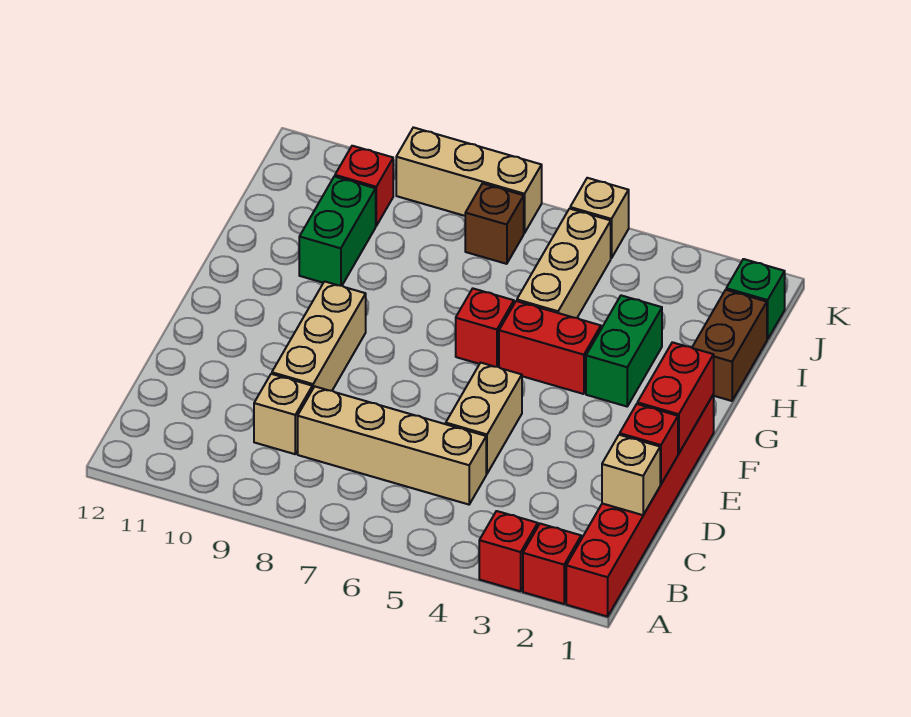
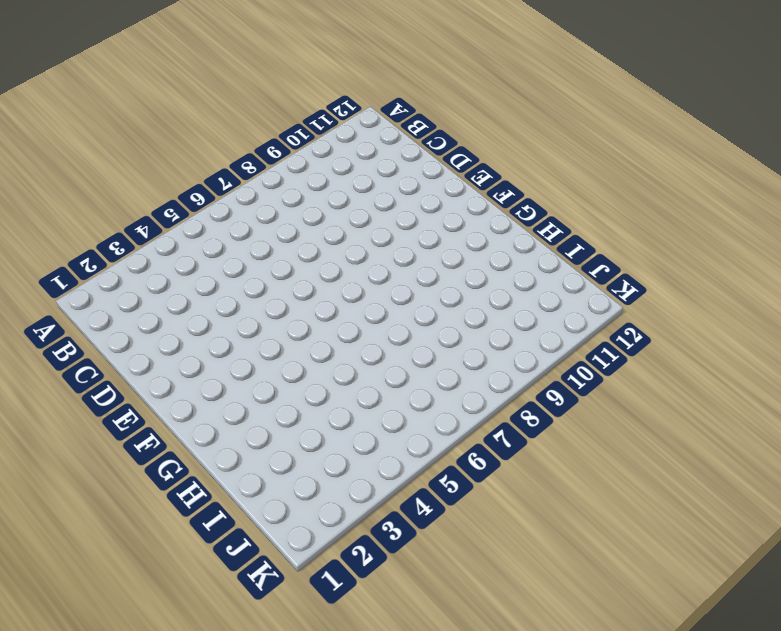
none -> red brick A1:F1 level 1
none -> red brick A2 level 1
none -> red brick A3 level 1

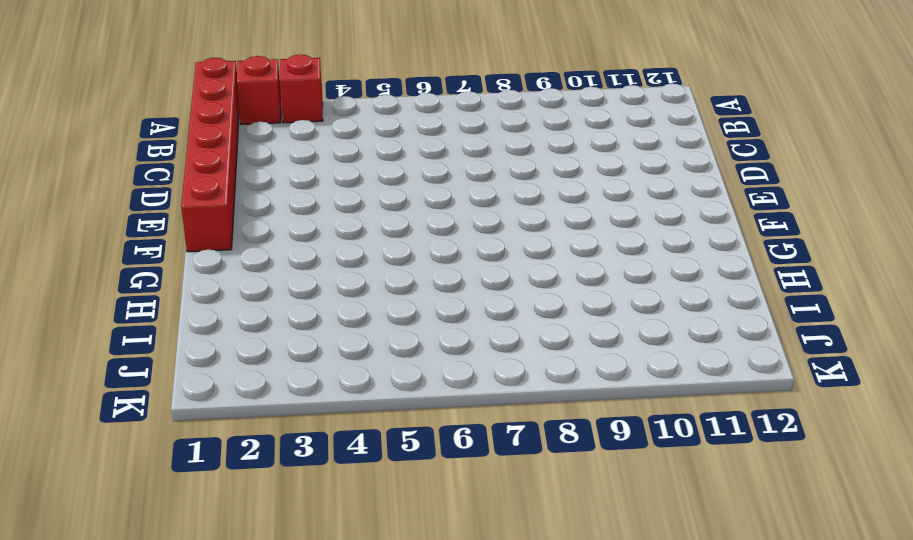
none -> tan brick C5:C8 level 1
none -> tan brick C9 level 1
none -> tan brick D5:E5 level 1

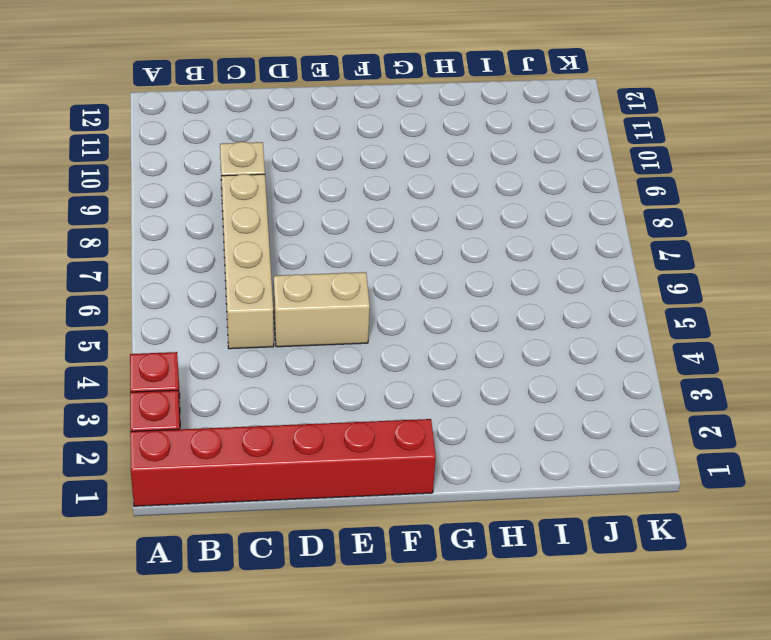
none -> tan brick D9:F9 level 1
none -> green brick G3:H3 level 1
none -> red brick G4:G5 level 1

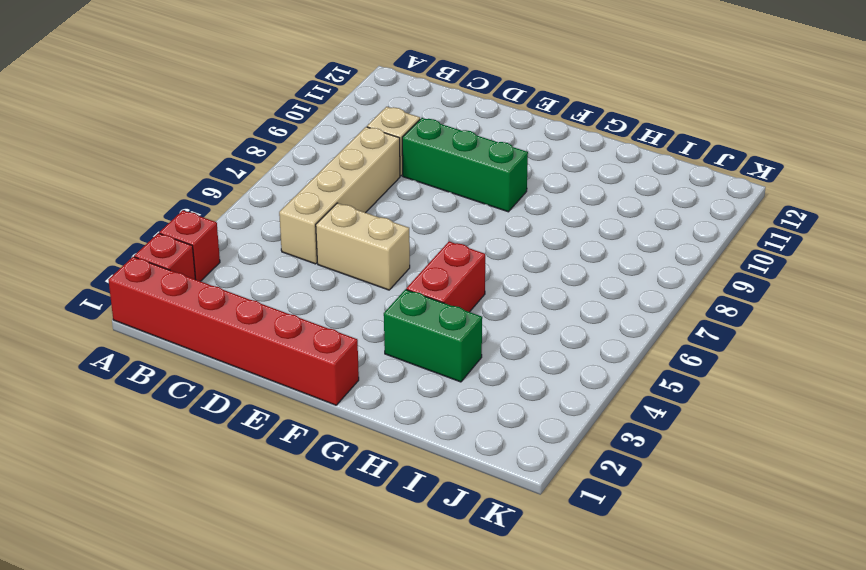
green brick D9:F9 level 1 -> tan brick D9:F9 level 1
none -> red brick G6 level 1
none -> brown brick H1:I1 level 1
none -> tan brick H5:J5 level 1

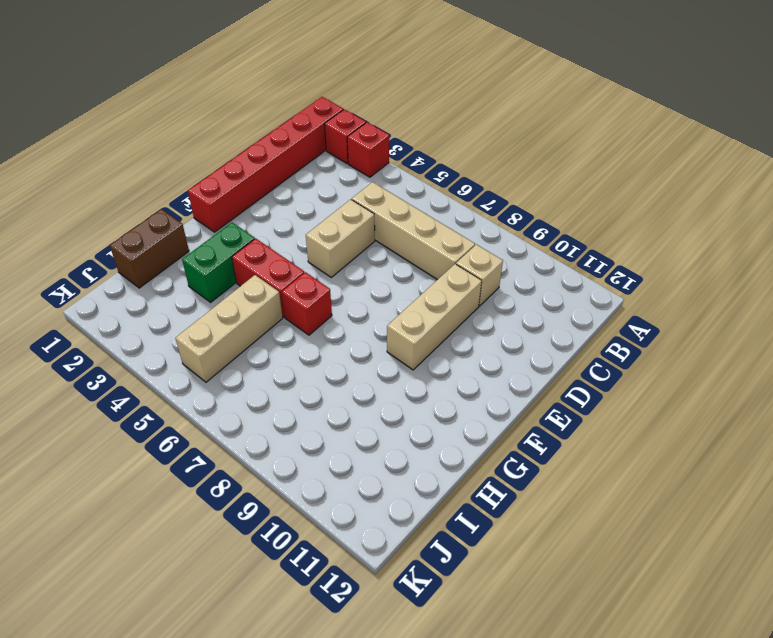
none -> green brick H10:I10 level 1
none -> green brick J1 level 1
none -> brown brick J7 level 1

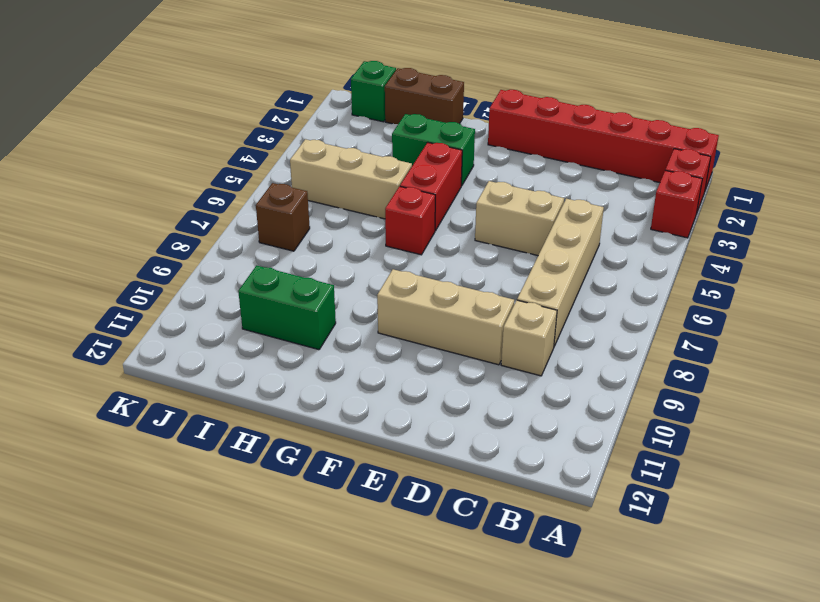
none -> red brick J10 level 1
none -> tan brick K5 level 1
none -> tan brick K7:K9 level 1

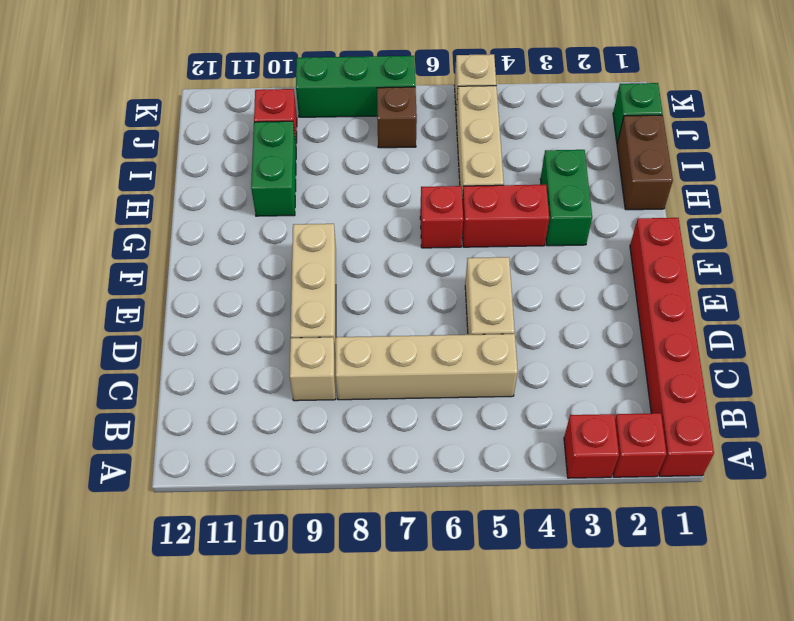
green brick K7:K9 level 1 -> tan brick K7:K9 level 1
none -> tan brick C1 level 2
none -> red brick D1 level 2
none -> red brick E1:F1 level 2

